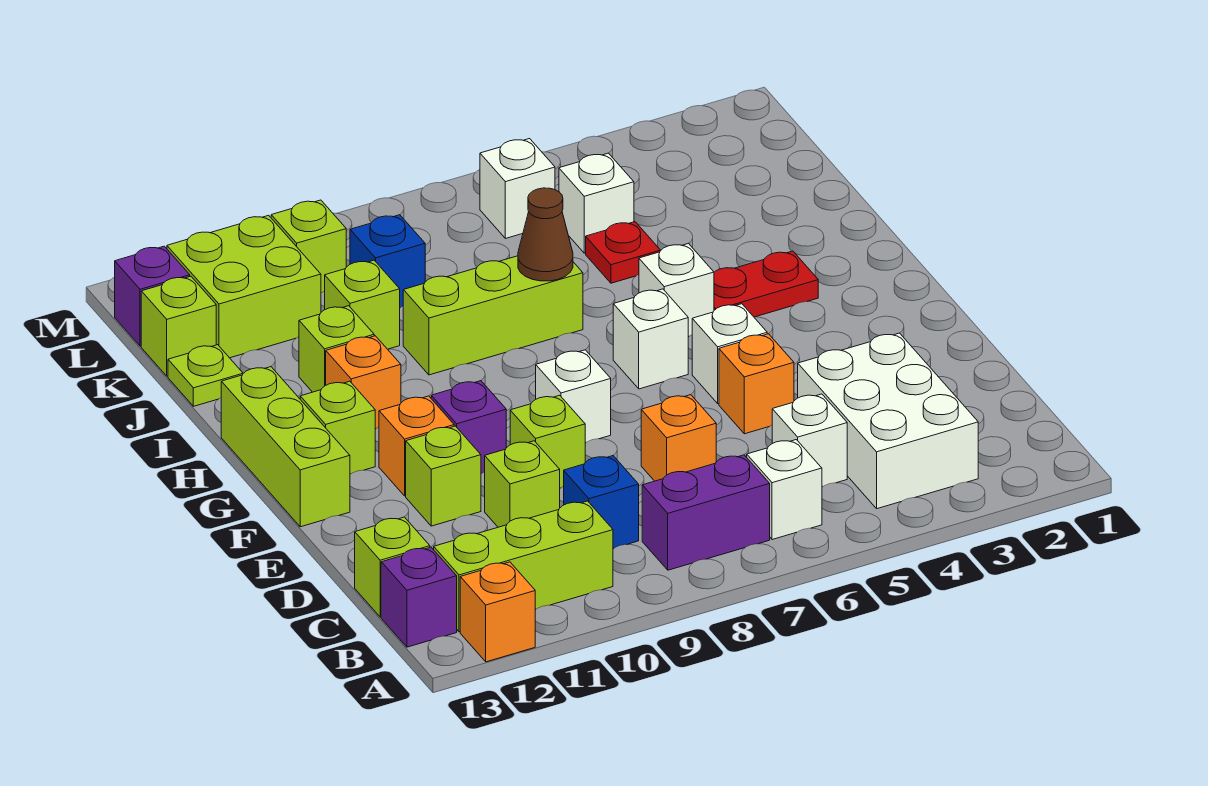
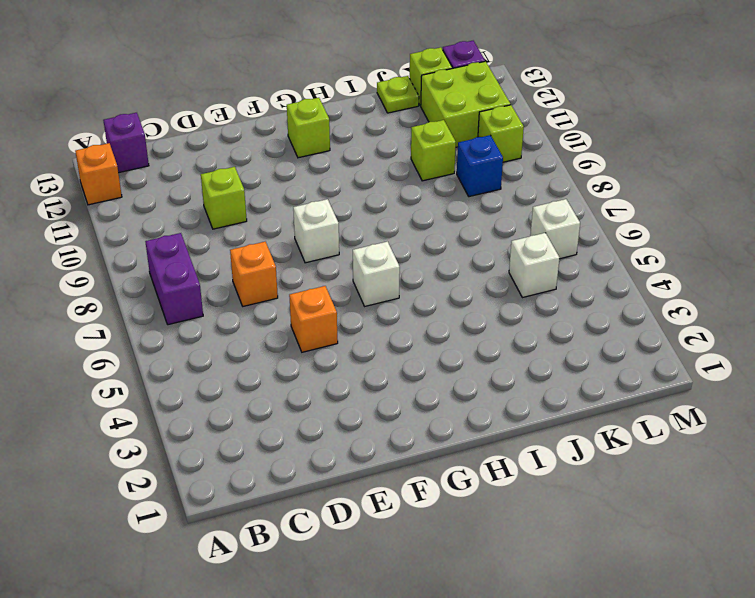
none -> white brick B3:D4 level 1
none -> white brick B6 level 1
none -> lime brick B10:B12 level 1
none -> white brick C5 level 1

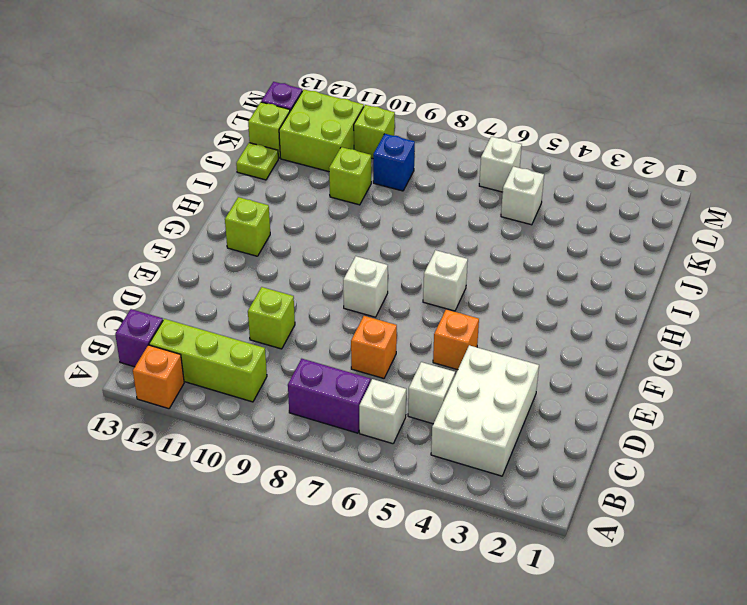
none -> blue brick C9 level 1
none -> lime brick C13 level 1
none -> lime brick E9 level 1
none -> lime brick E11 level 1

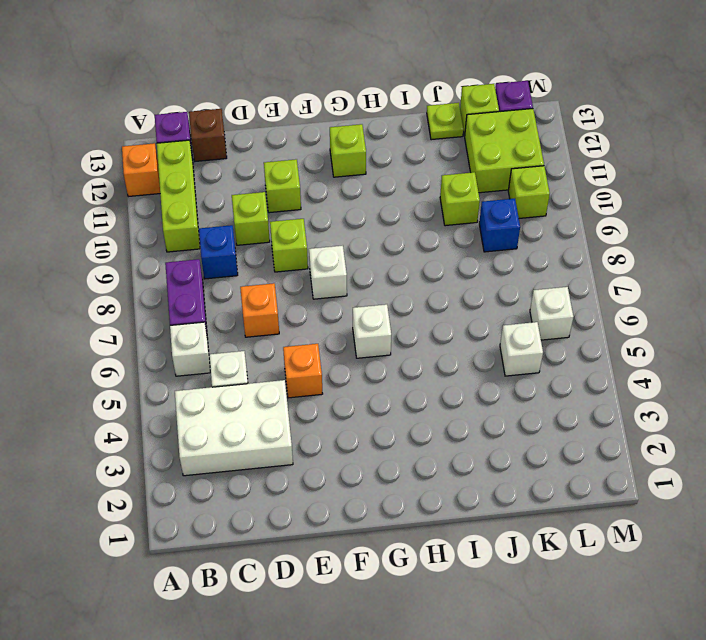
brown brick C13 level 1 -> lime brick C13 level 1
none -> white brick F5 level 1
none -> purple brick F10 level 1
none -> orange brick F11 level 1
none -> lime brick F13:H13 level 1

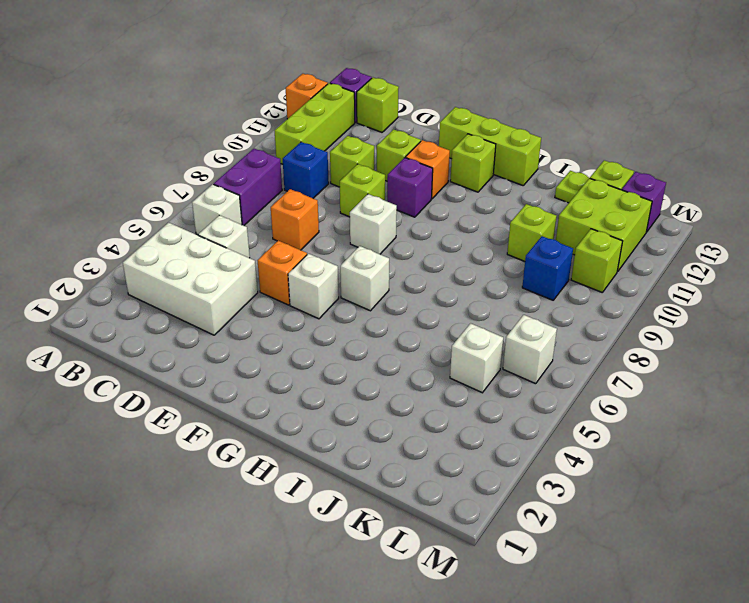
none -> red plate H3:H4 level 1
none -> white brick H5 level 1
none -> orange brick H11 level 1
none -> lime brick I7:I9 level 1

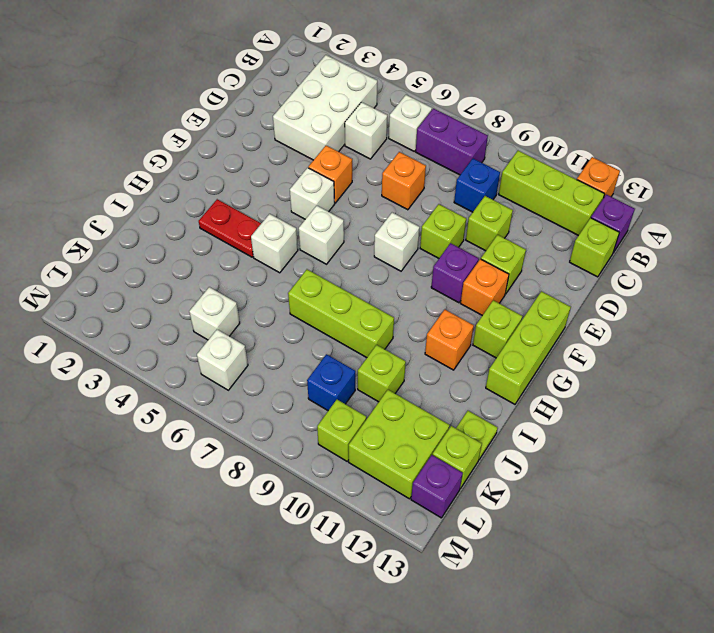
none -> lime brick I11 level 1
none -> red plate J5 level 1
none -> brown cone I7 level 2

